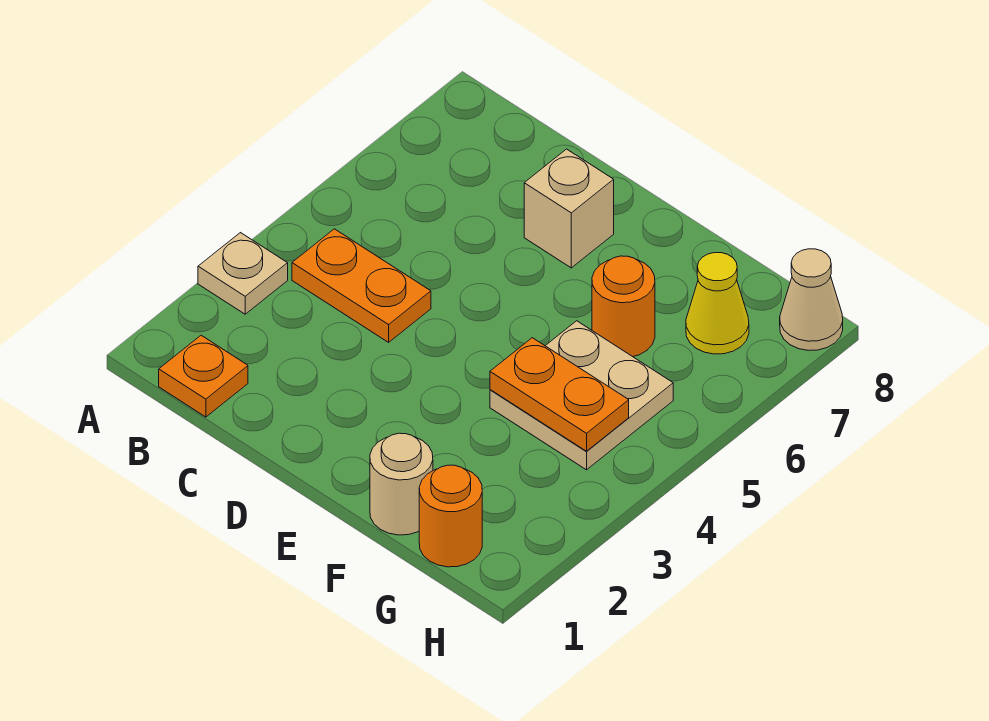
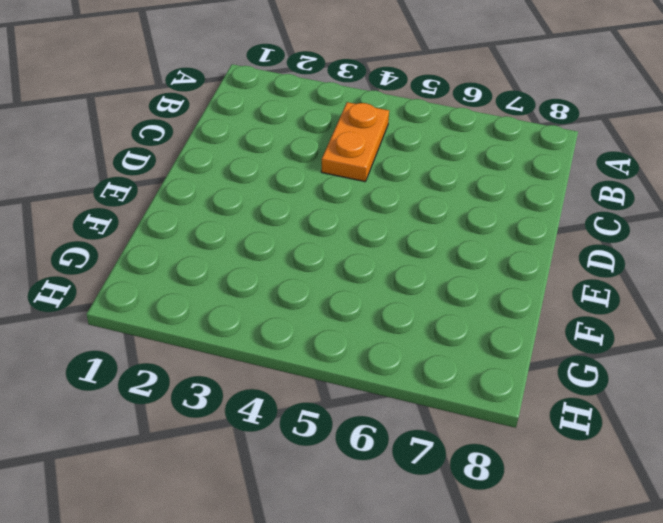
none -> tan plate A3 level 1
none -> orange plate B1 level 1

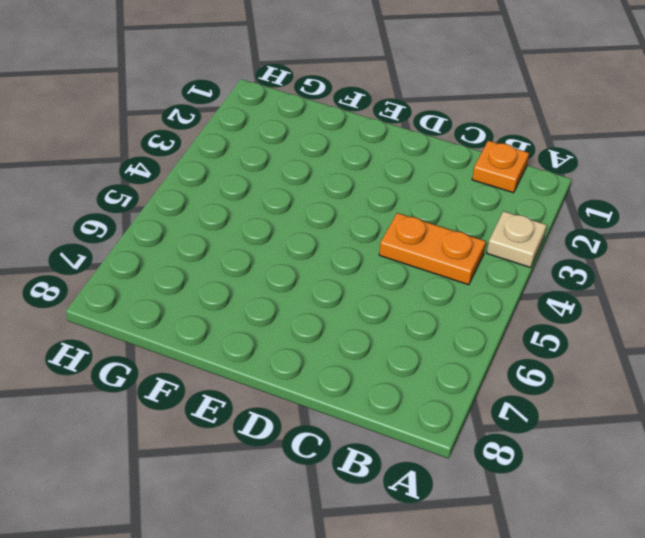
none -> tan brick D7 level 1
none -> tan round brick F1 level 1

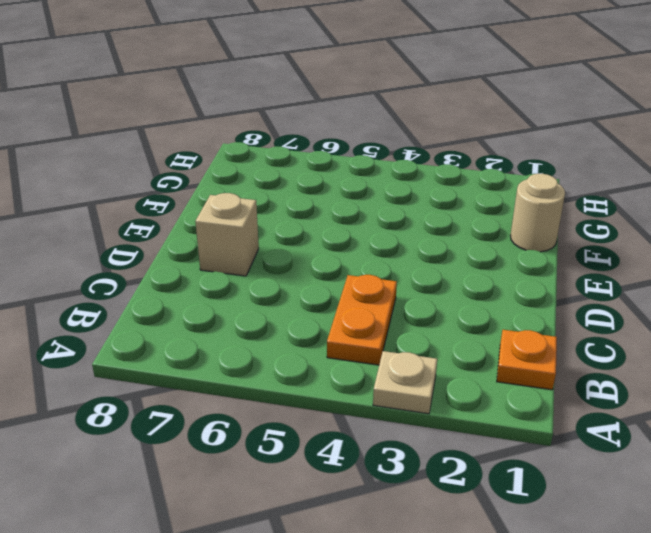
none -> tan plate F4:G5 level 1
none -> orange round brick F6 level 1

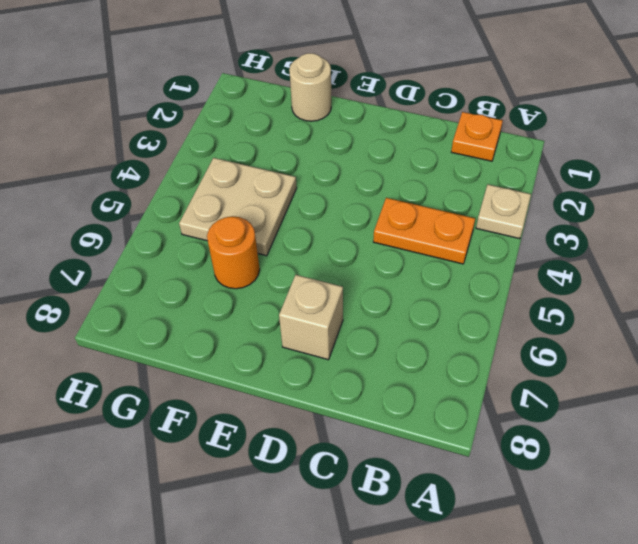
none -> orange round brick G1 level 1
none -> yellow cone G7 level 1

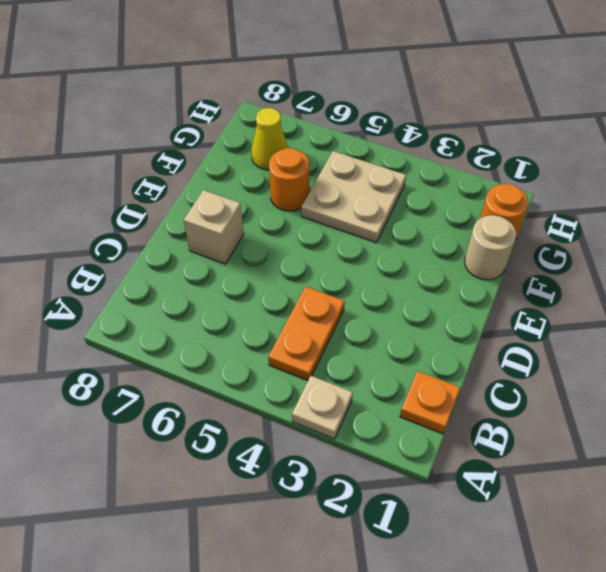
none -> tan cone H8 level 1
none -> orange plate F4:G4 level 2

